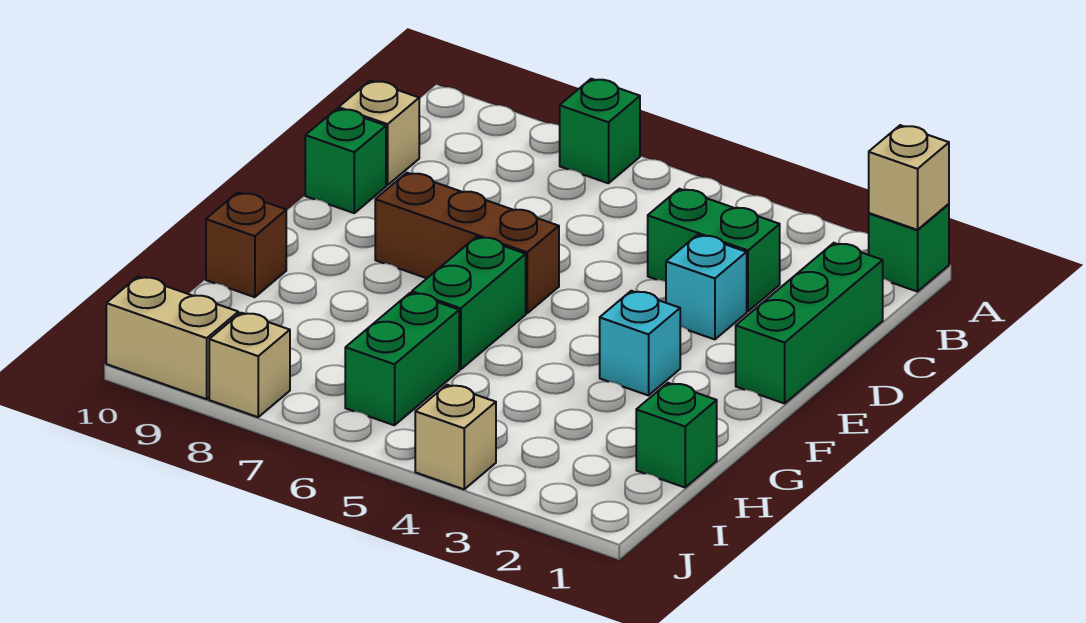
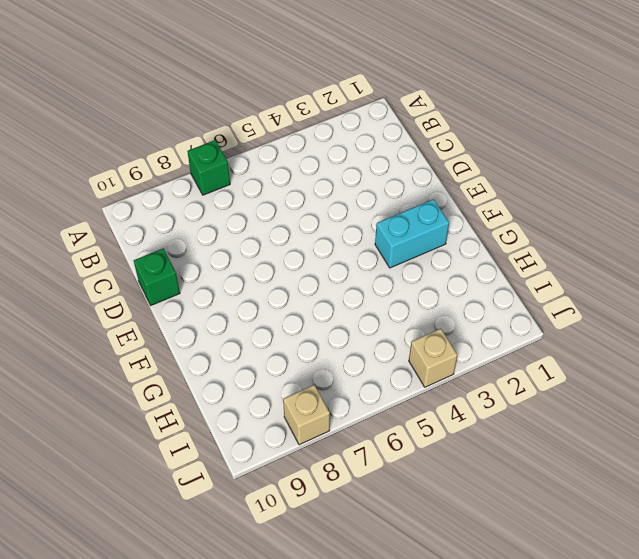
cyan brick F2:F3 level 1 -> cyan brick F3 level 1
none -> green brick A1 level 1
none -> green brick C1:E1 level 1
none -> green brick C3:C4 level 1

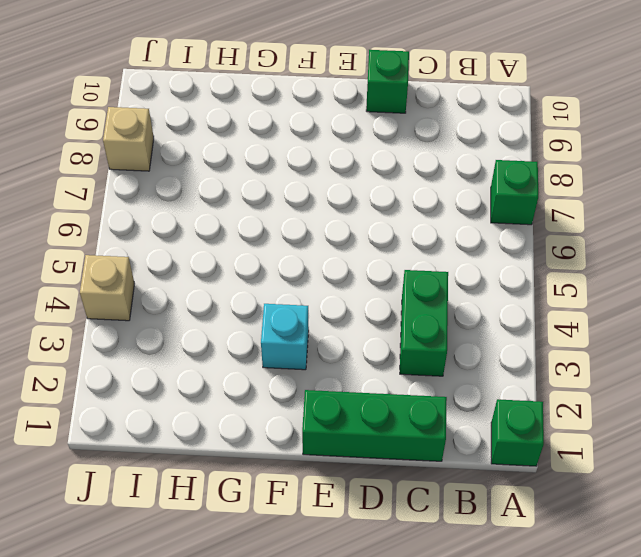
none -> tan brick C10 level 1
none -> cyan brick D3 level 1
none -> brown brick E6:E8 level 1

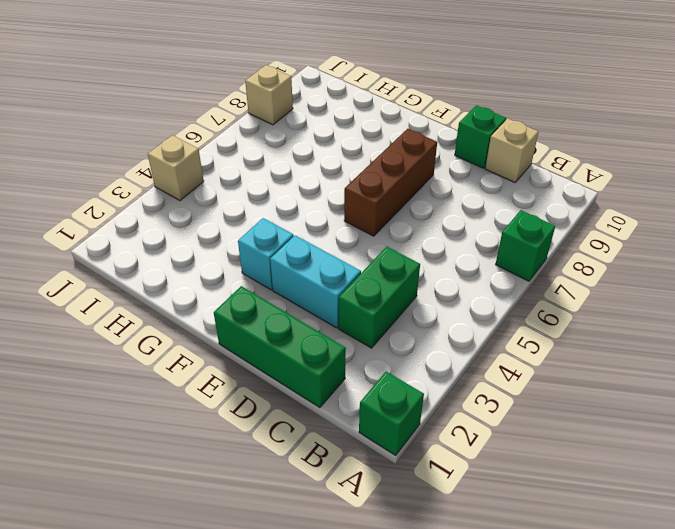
cyan brick D3:E3 level 1 -> cyan brick D3 level 1
none -> green brick F6:G6 level 1
none -> brown brick G10 level 1
none -> green brick H1 level 1

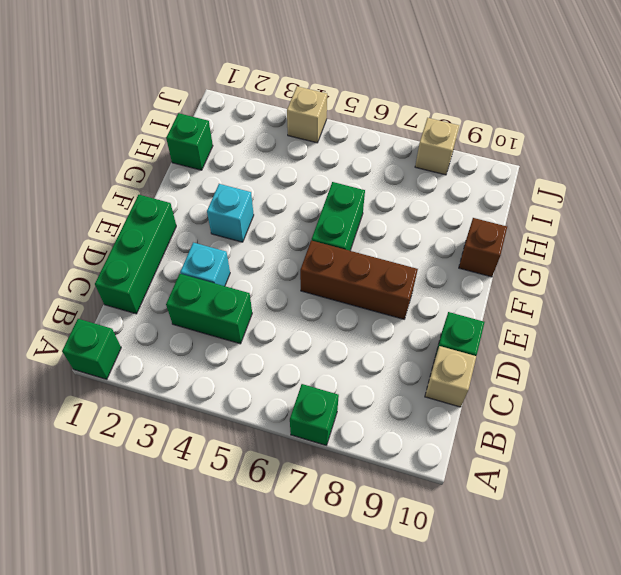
none -> green brick H6:I6 level 1
none -> tan brick J9:J10 level 1
none -> tan brick A1 level 2

